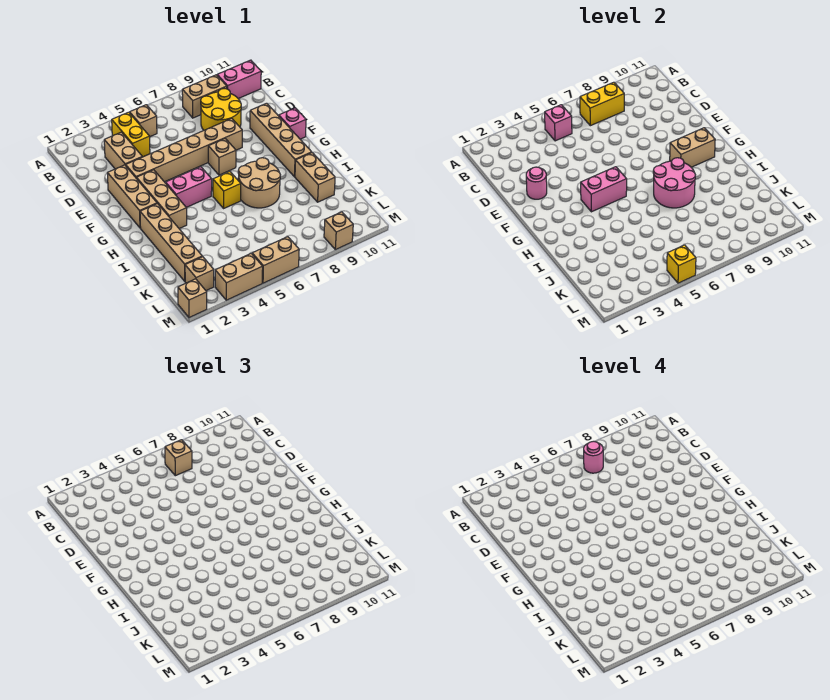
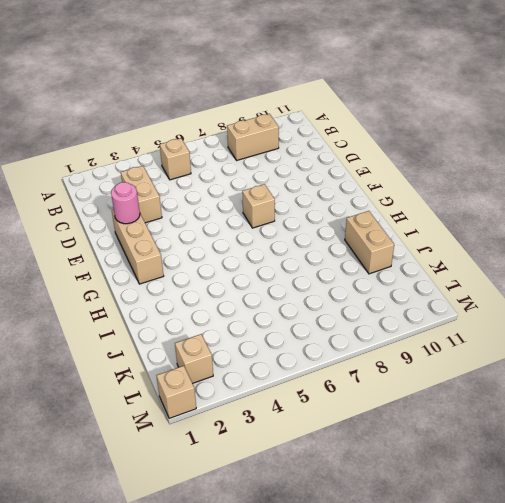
none -> yellow brick B4:C4 level 1
none -> pink brick B10:B11 level 1
none -> yellow round brick C8:D9 level 1
none -> tan brick E3:E8 level 1

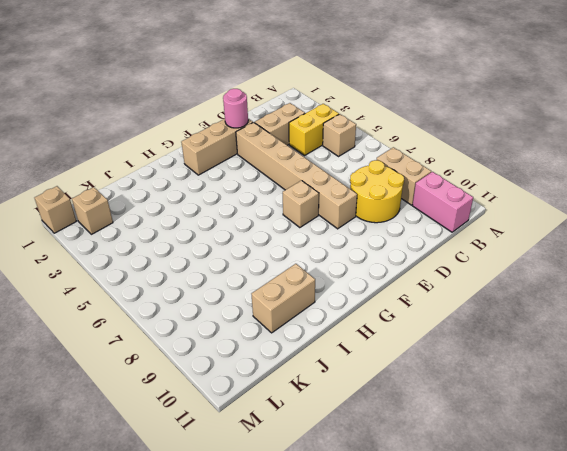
none -> tan brick E10:H10 level 1
none -> tan brick F3:H3 level 1
none -> pink brick F11 level 1
none -> pink brick G4:G5 level 1

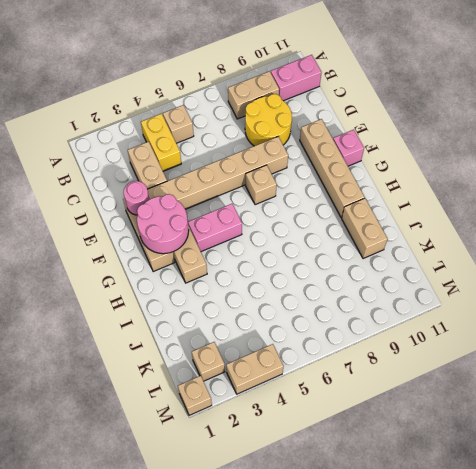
pink round brick F2:G3 level 2 -> pink round brick H7:I8 level 2
none -> tan brick H2:K2 level 1
none -> yellow brick H6 level 1
none -> tan round brick H7:I8 level 1
none -> tan brick M5:M6 level 1

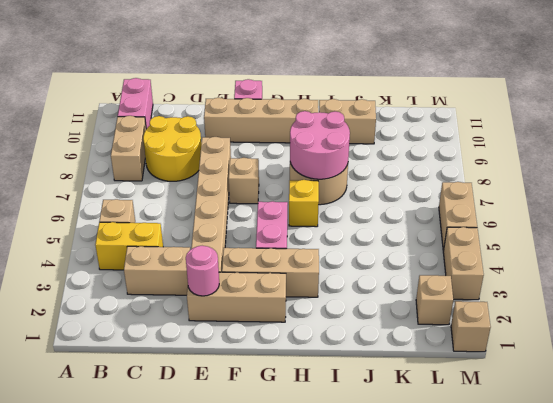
none -> tan brick H2:K2 level 1
none -> tan brick M9 level 1
none -> pink brick B5 level 2
none -> yellow brick B7:B8 level 2

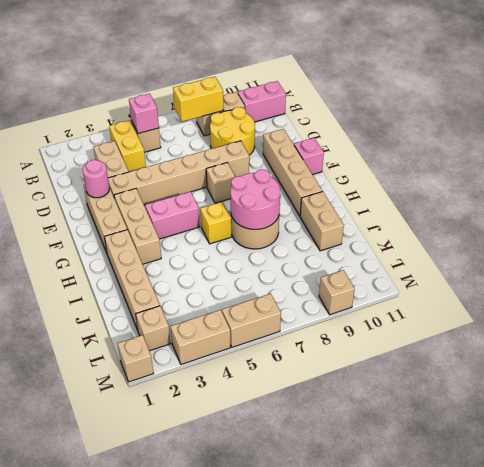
none -> pink brick G4:G5 level 2
none -> tan brick G9:G10 level 2
none -> yellow brick M5 level 2
none -> tan brick B7 level 3

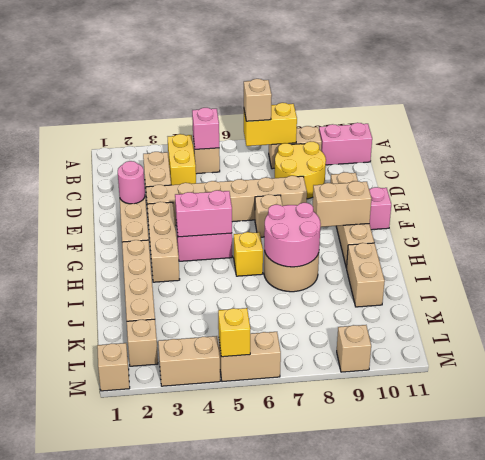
none -> pink round brick B7 level 4

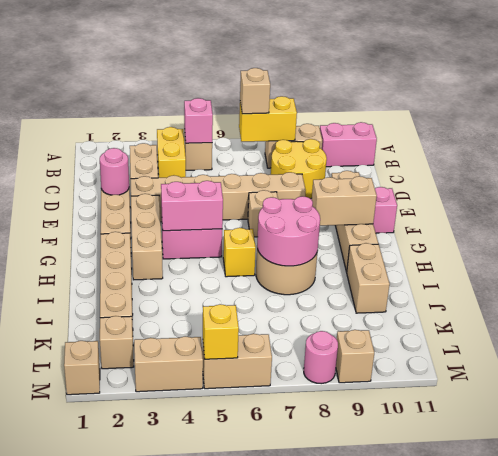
pink round brick M8 level 1 -> pink round brick B7 level 4

